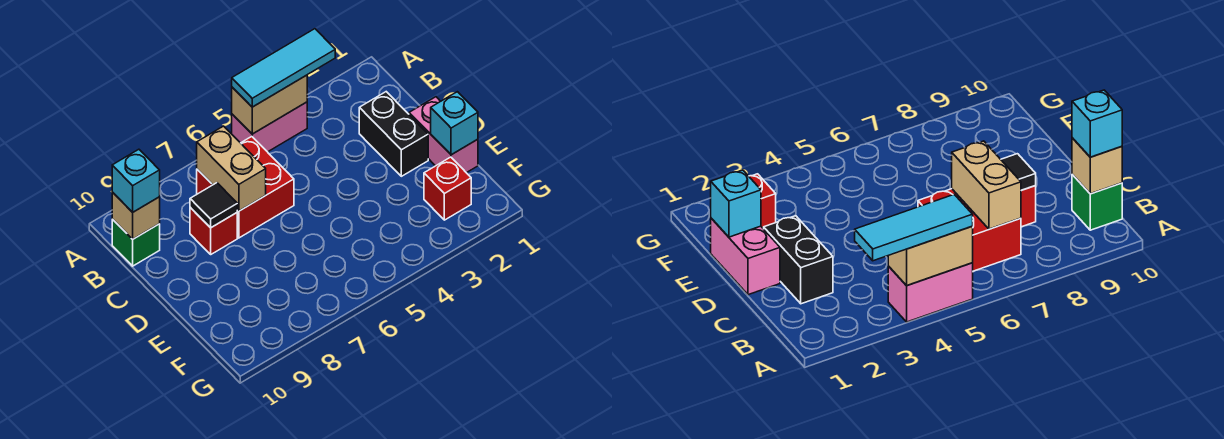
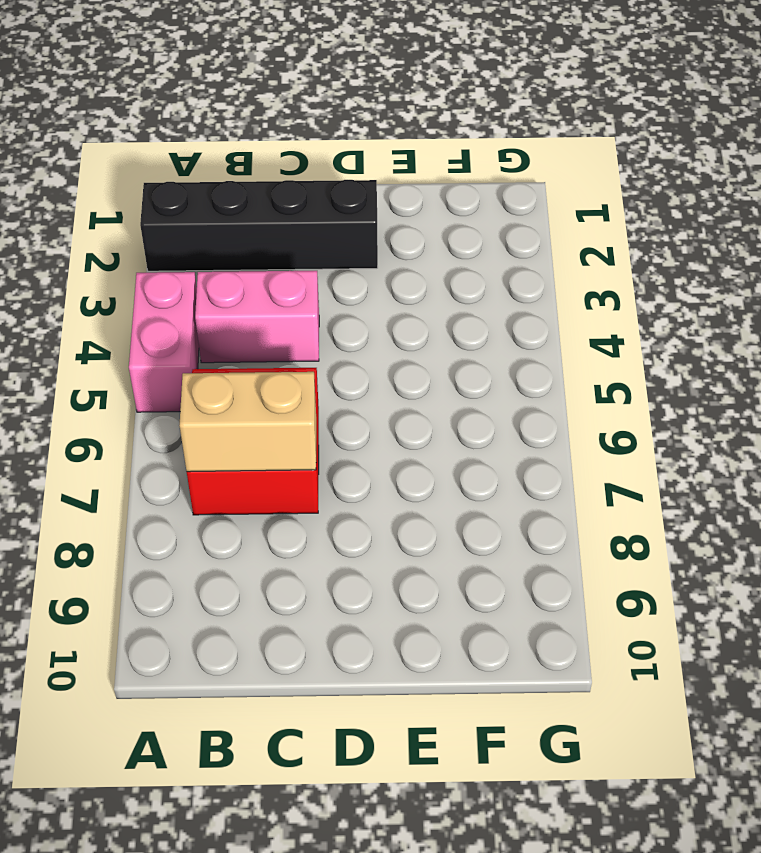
black brick A2:D2 level 1 -> black brick C2:D2 level 1
pink brick B4:C4 level 1 -> pink brick D1:E1 level 1
none -> green brick B10 level 1
none -> red brick C8 level 1
none -> red brick F2 level 1

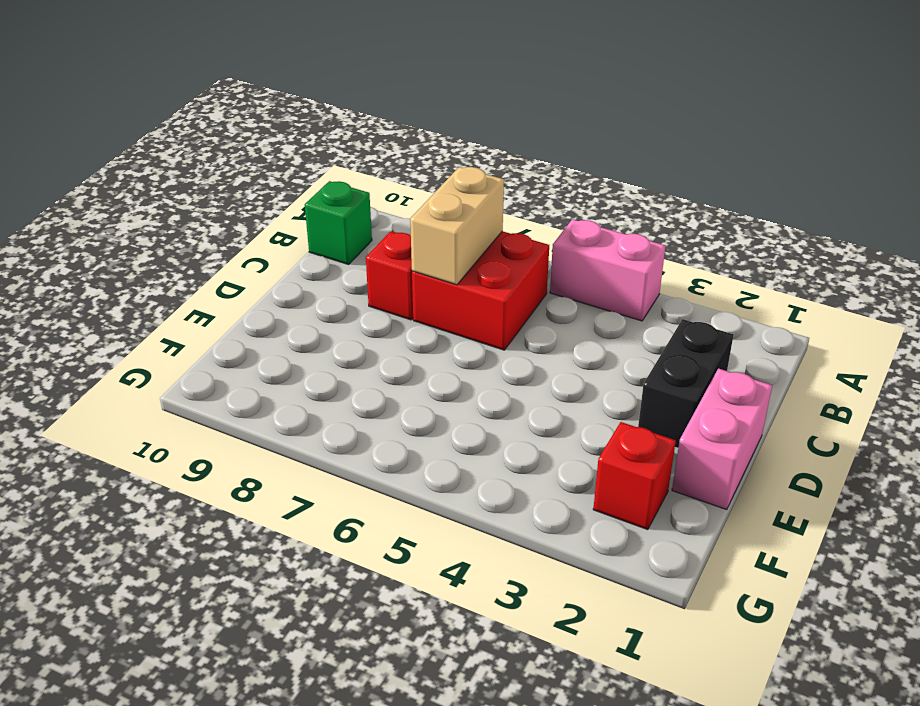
none -> tan brick A4:A5 level 2
none -> tan brick B10 level 2
none -> black tile C8 level 2

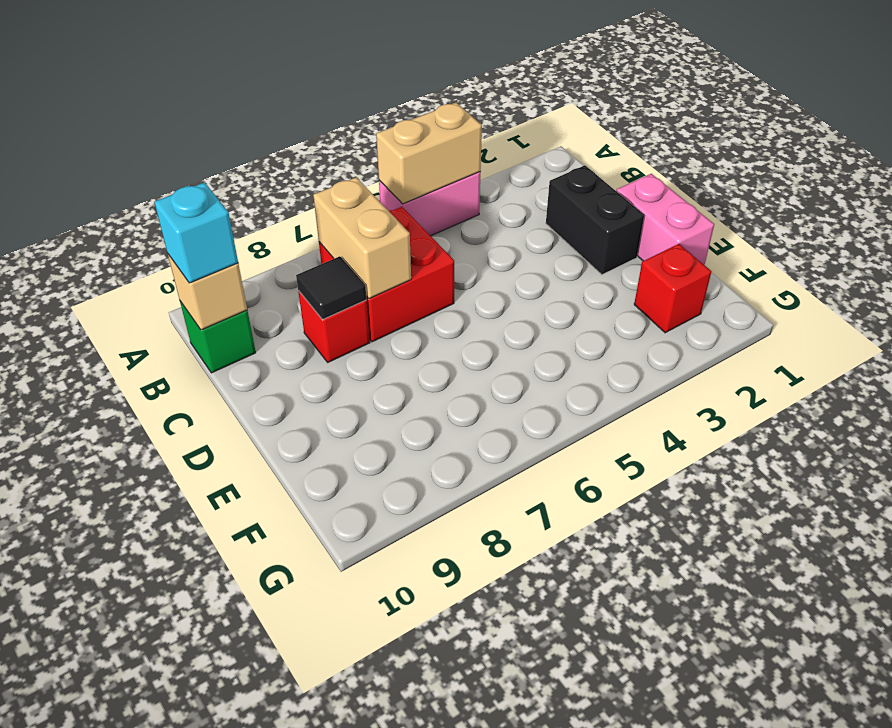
none -> cyan brick E1 level 2
none -> cyan tile A3:A5 level 3

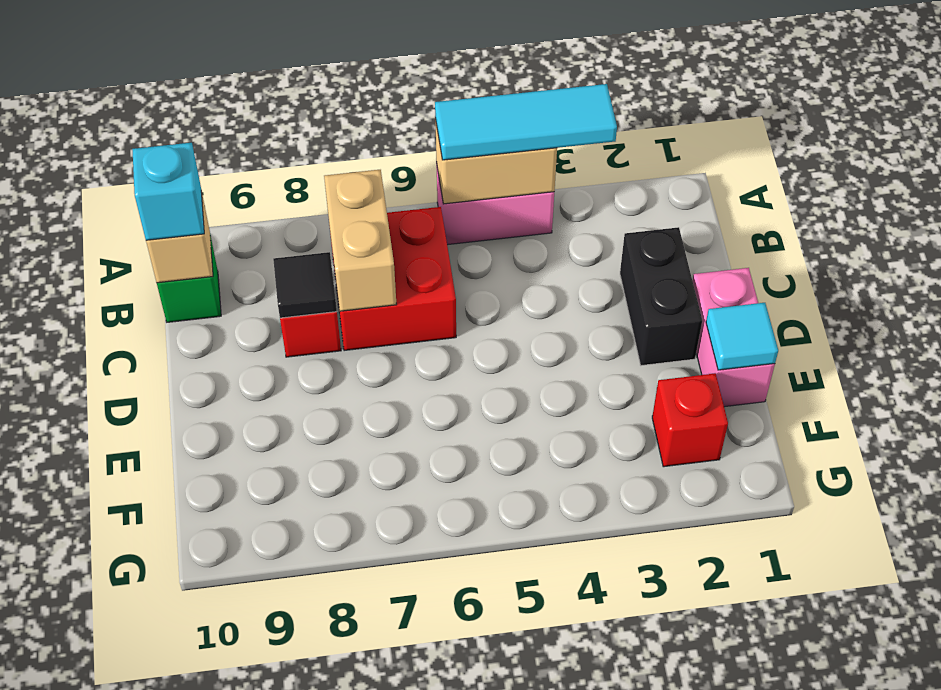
cyan tile E1 level 2 -> cyan brick E1 level 2

